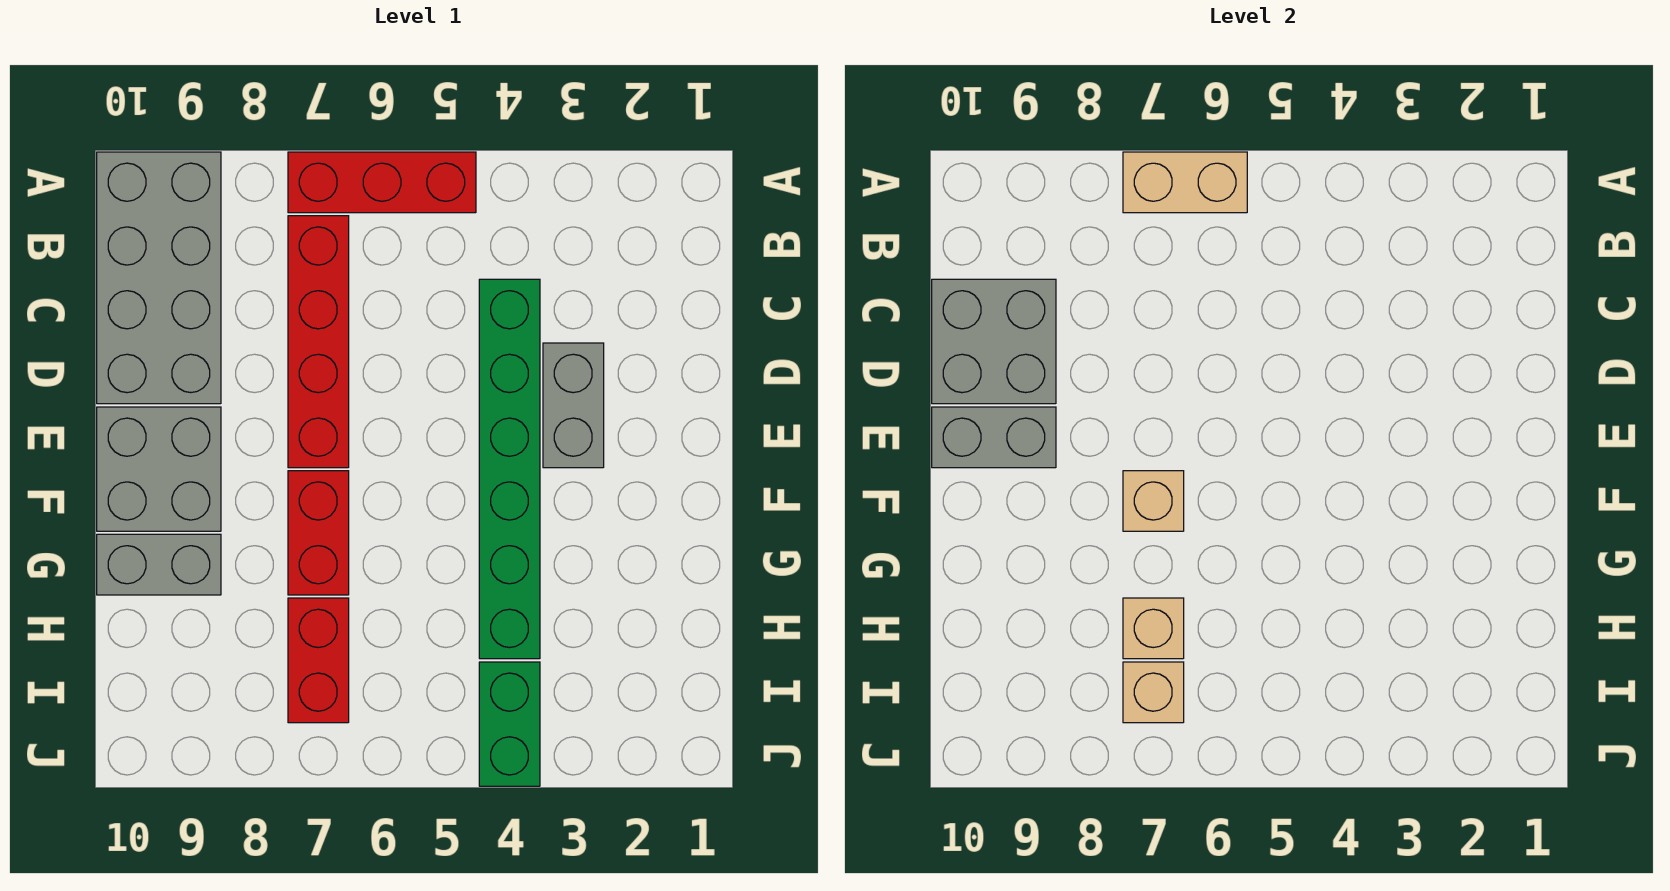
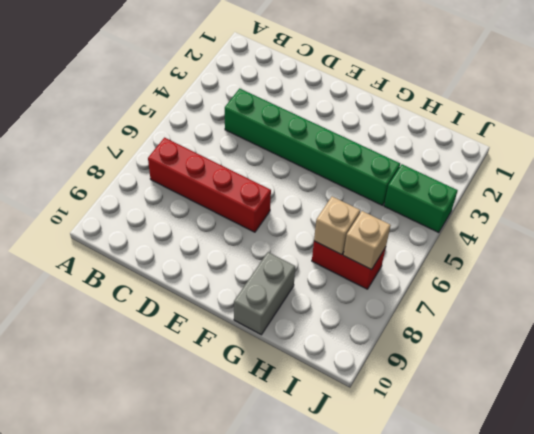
none -> red brick A5:A7 level 1
none -> grey brick A9:D10 level 1
none -> grey brick D3:E3 level 1

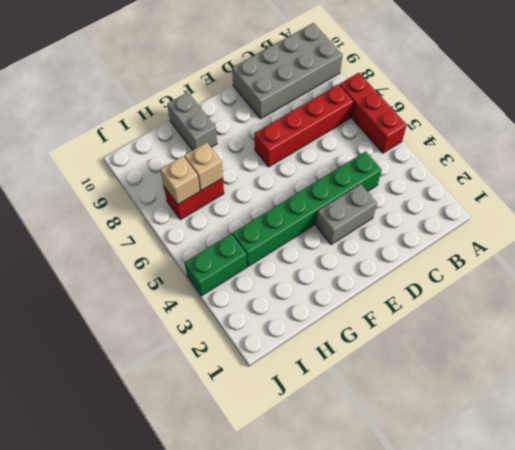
none -> grey brick E9:F10 level 1
none -> red brick F7:G7 level 1
none -> tan brick A6:A7 level 2

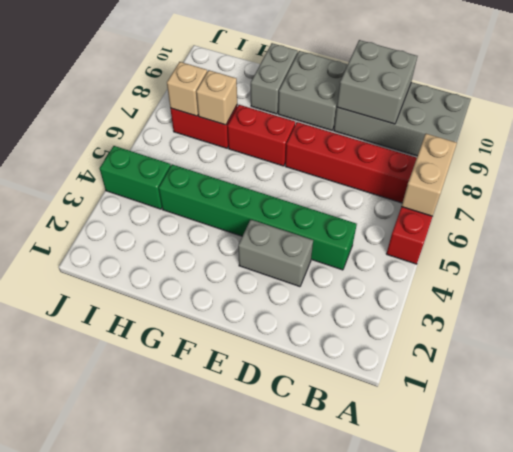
none -> grey brick E9:E10 level 2
none -> tan brick F7 level 2

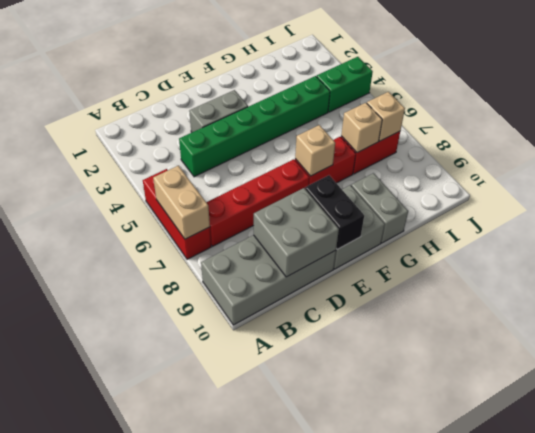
black brick E9:E10 level 2 -> grey brick E9:E10 level 2

